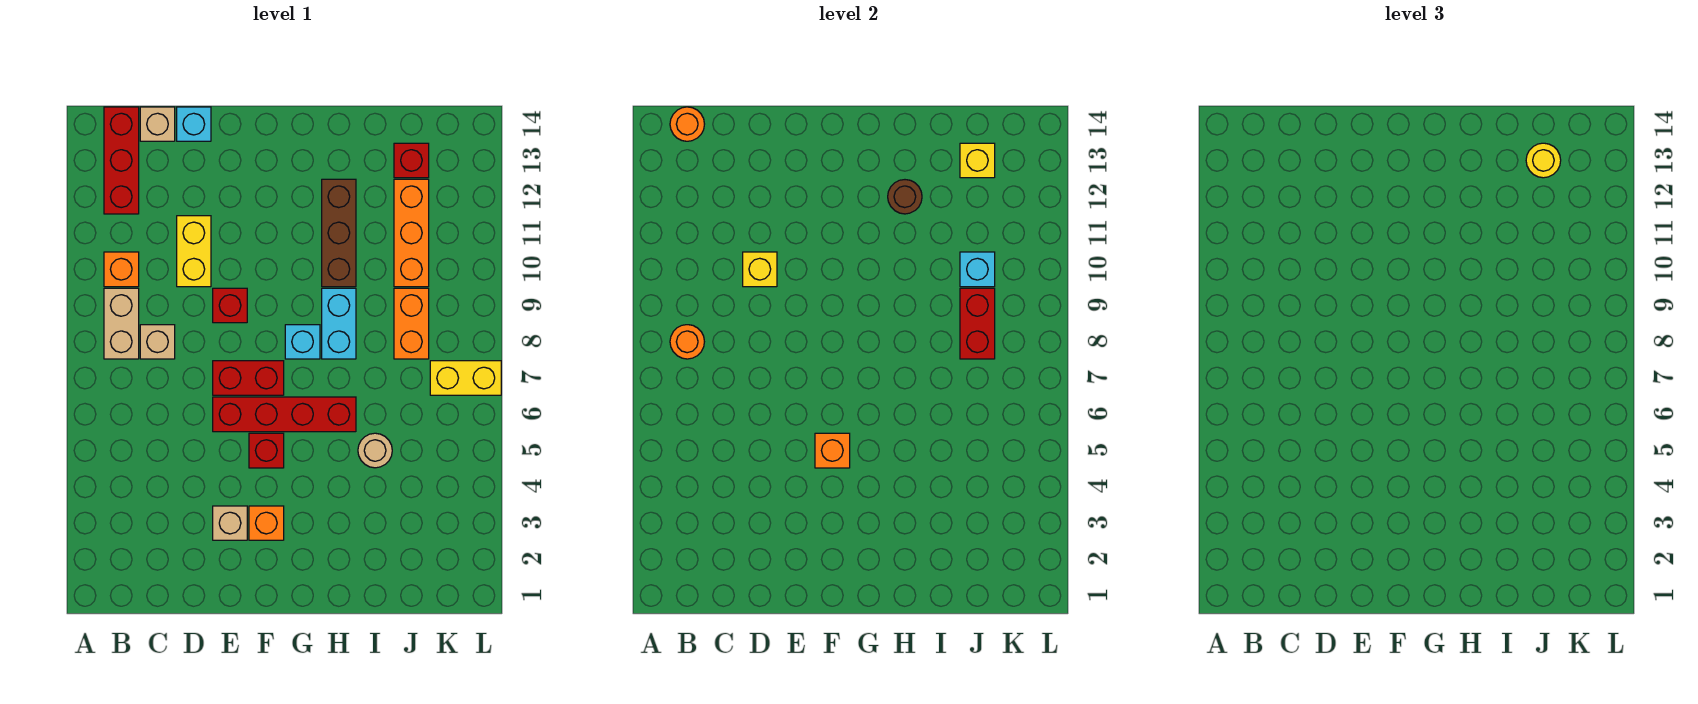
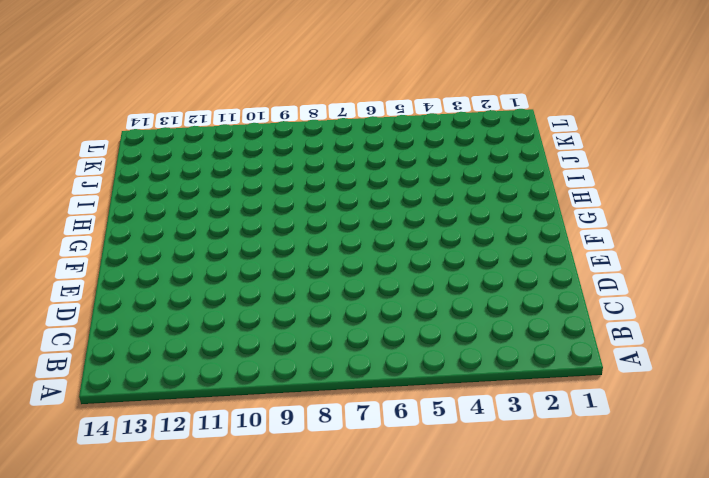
none -> tan brick B8:B9 level 1
none -> orange brick B10 level 1
none -> red brick B12:B14 level 1
none -> tan brick C8 level 1

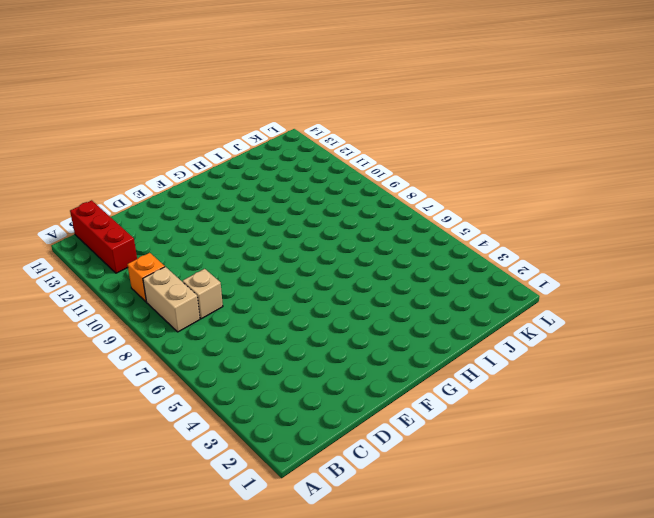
none -> tan brick C14 level 1
none -> yellow brick D10:D11 level 1
none -> cyan brick D14 level 1
none -> tan brick E3 level 1

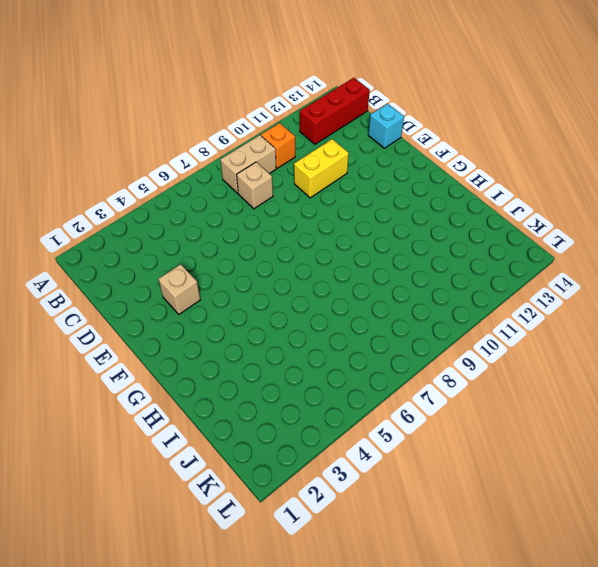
none -> tan brick C14 level 1
none -> red brick E6:H6 level 1
none -> red brick E7:F7 level 1
none -> red brick E9 level 1

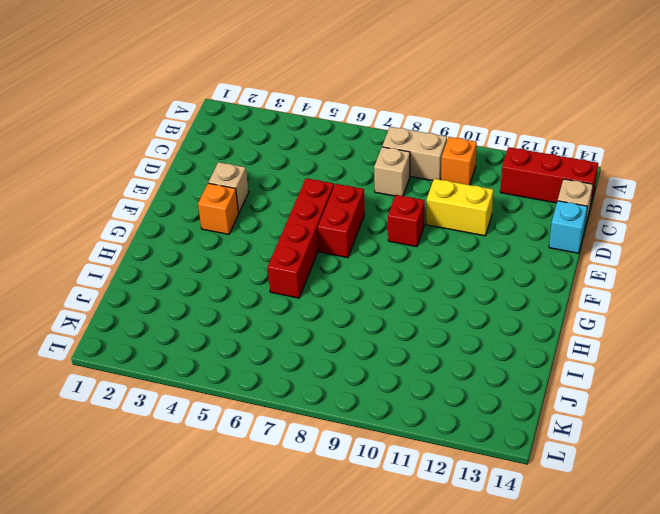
none -> red brick F5 level 1
none -> cyan brick G8 level 1
none -> cyan brick H8:H9 level 1
none -> brown brick H10:H12 level 1

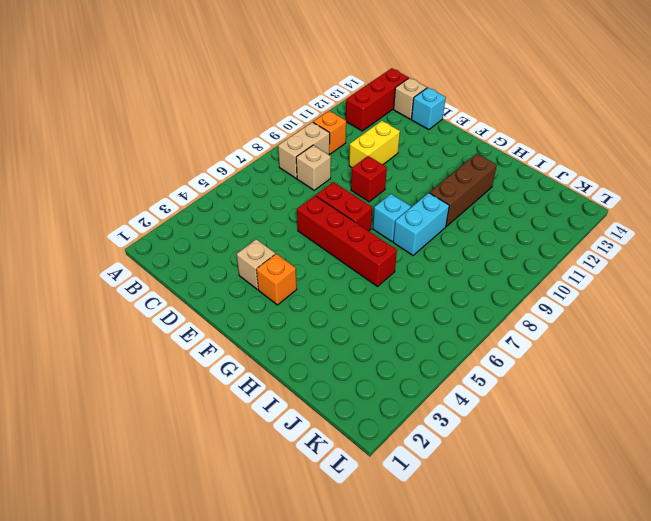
none -> red brick F5 level 1
none -> tan round brick I5 level 1
none -> orange brick J8:J9 level 1
none -> orange brick J10:J12 level 1

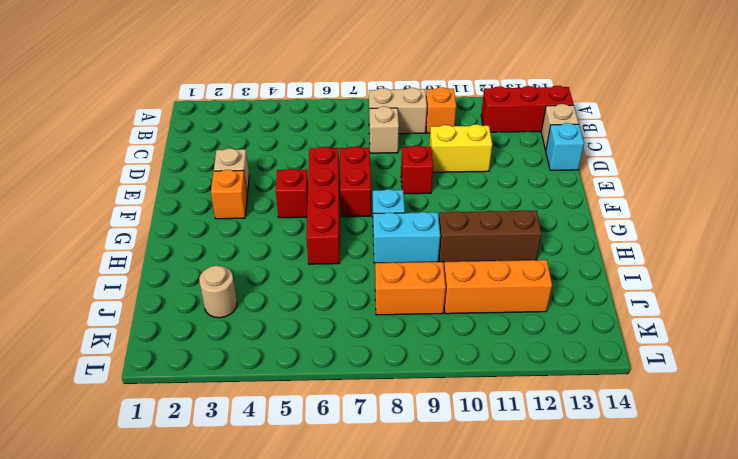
tan round brick J3 level 1 -> tan round brick I5 level 1
none -> red brick J13 level 1
none -> yellow brick K7:L7 level 1
none -> orange round brick B8 level 2
none -> orange round brick B14 level 2

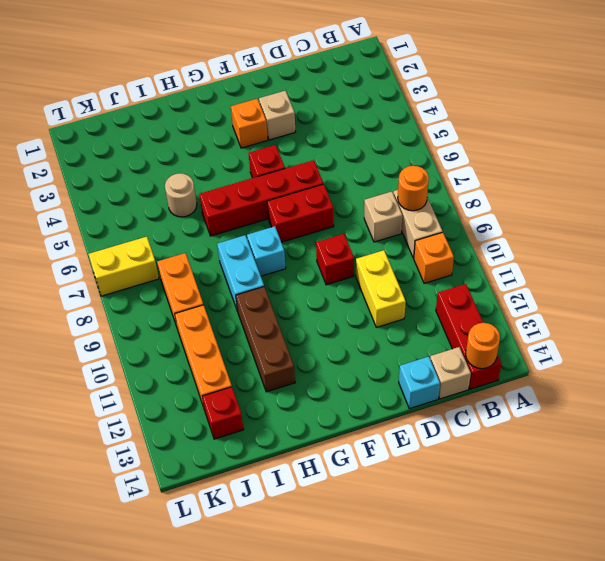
none -> yellow brick D10 level 2
none -> orange brick F5 level 2
none -> brown round brick H12 level 2
none -> red brick J8:J9 level 2

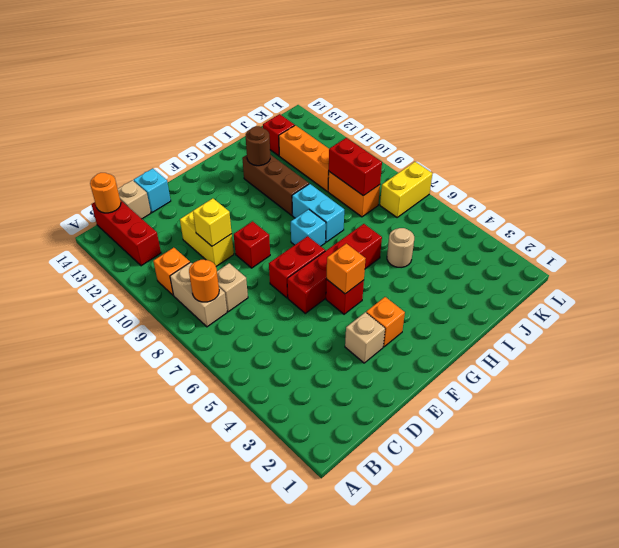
none -> cyan brick J10 level 2
none -> yellow brick J13 level 2
none -> yellow round brick J13 level 3

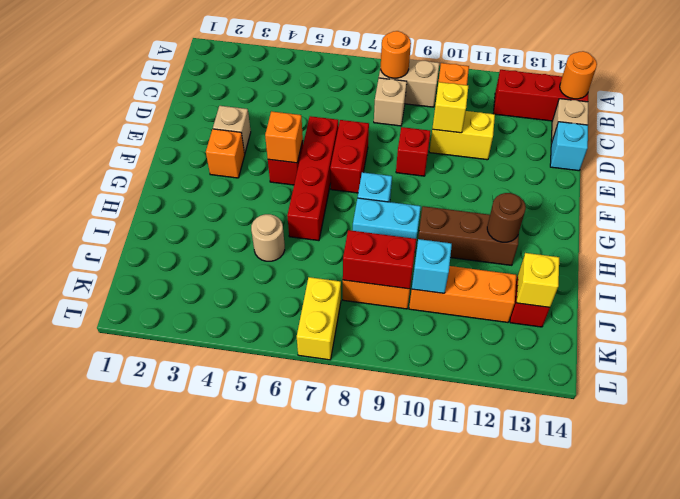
none -> yellow round brick J13 level 3

